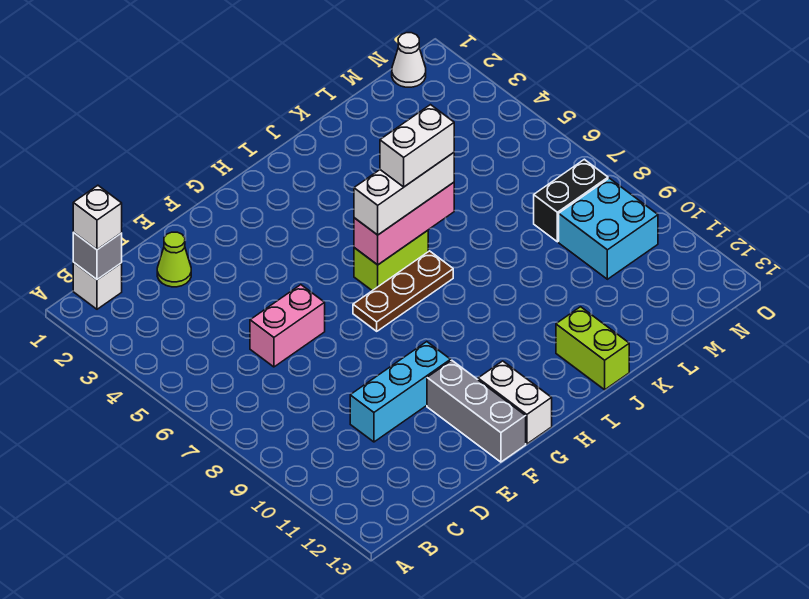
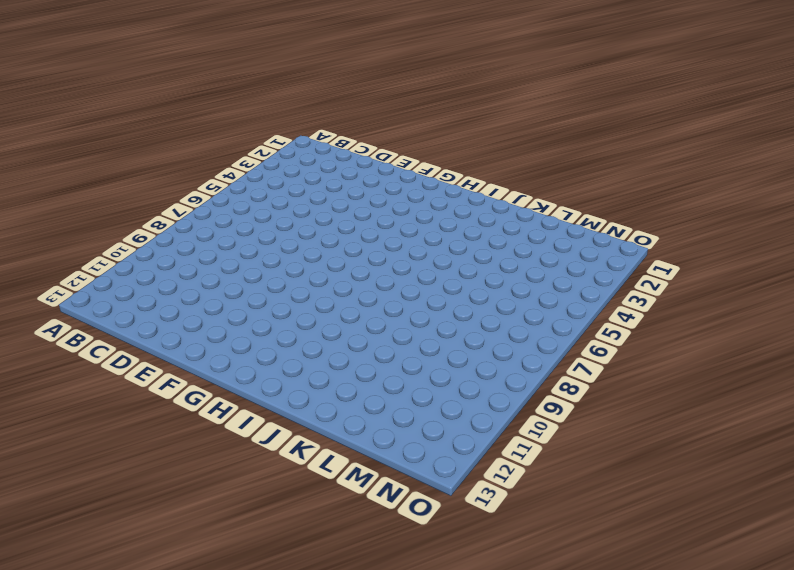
none -> white brick B1 level 1
none -> lime cone D2 level 1
none -> pink brick D6:E6 level 1

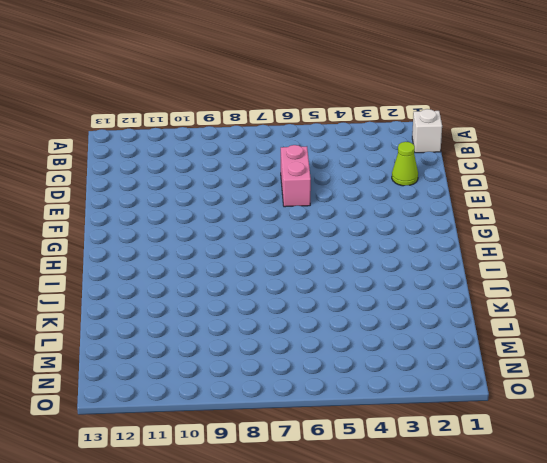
none -> cyan brick D10:F10 level 1
none -> grey brick F11:F13 level 1
none -> brown plate G7:I7 level 1

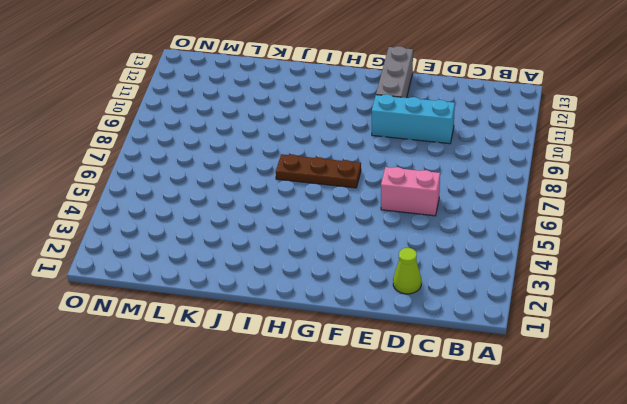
none -> white brick B1 level 1
none -> white brick G12:G13 level 1
none -> lime brick H6:I6 level 1

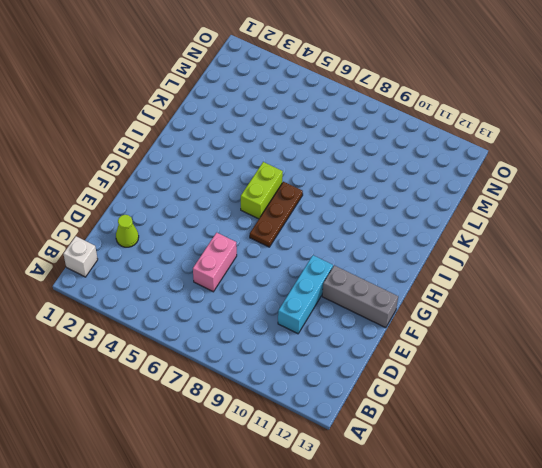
none -> white brick G12:G13 level 1
none -> lime brick J12:J13 level 1
none -> black brick M8:N8 level 1

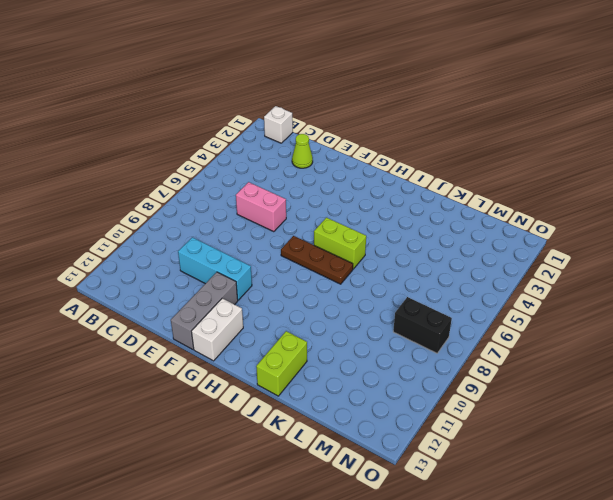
none -> cyan brick M9:N10 level 1
none -> white cone N1 level 1
none -> grey brick B1 level 2

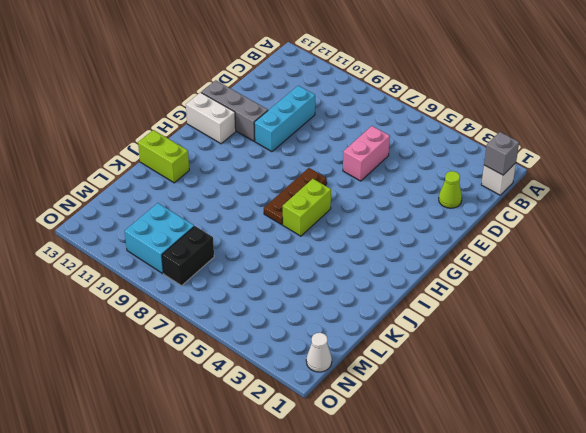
none -> pink brick H6:J6 level 2
none -> white brick B1 level 3
none -> white brick H6:J6 level 3

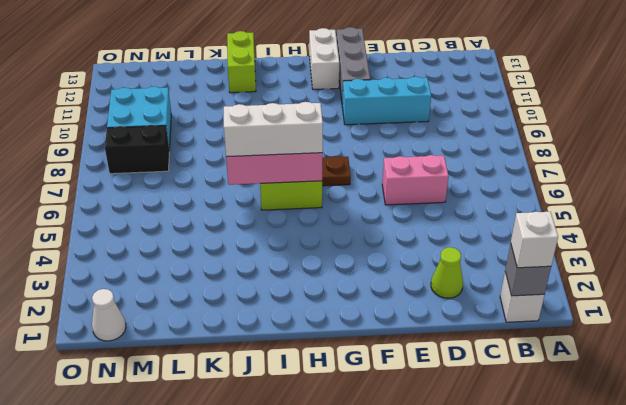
none -> white brick I6:J6 level 4

